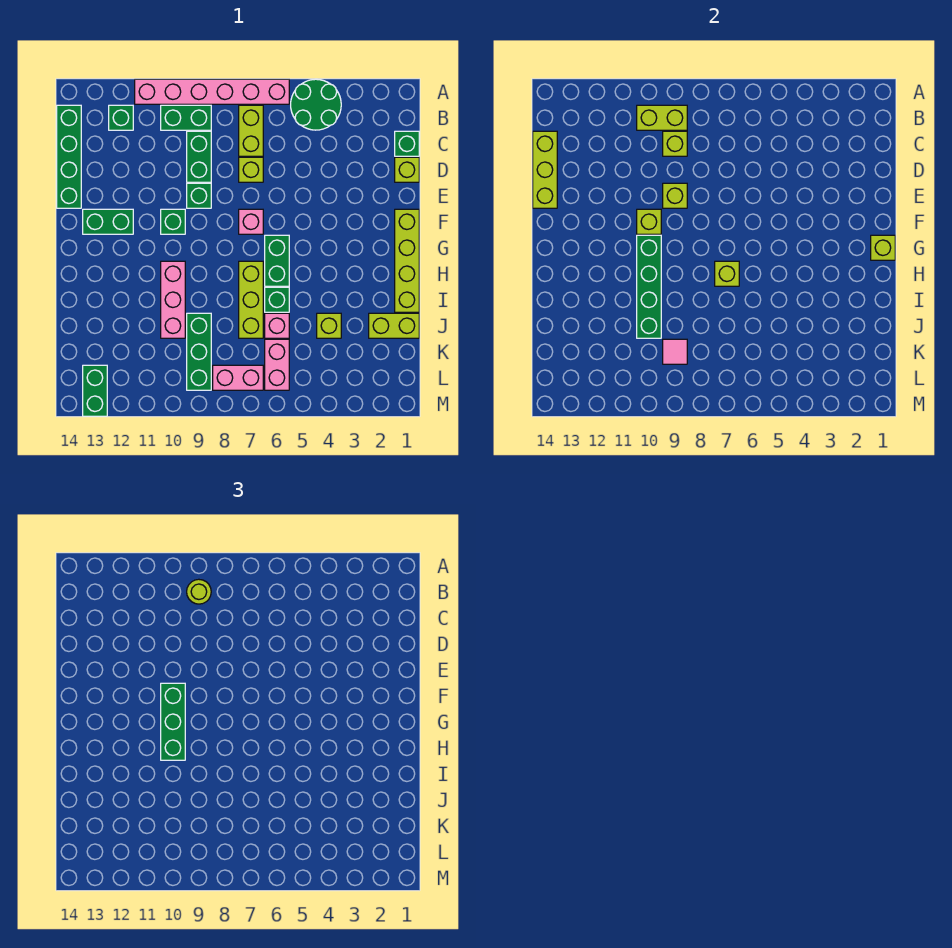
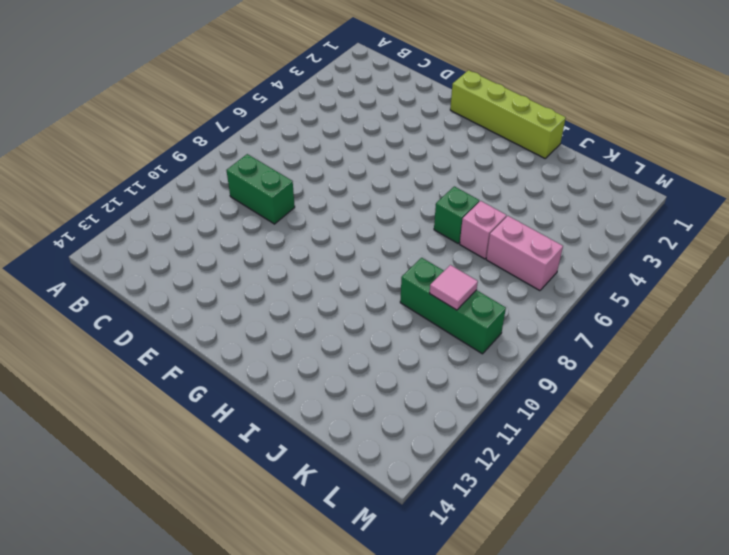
none -> green round brick A4:B5 level 1
none -> pink brick A6:A11 level 1
none -> lime brick B7:C7 level 1
none -> green brick B9:B10 level 1

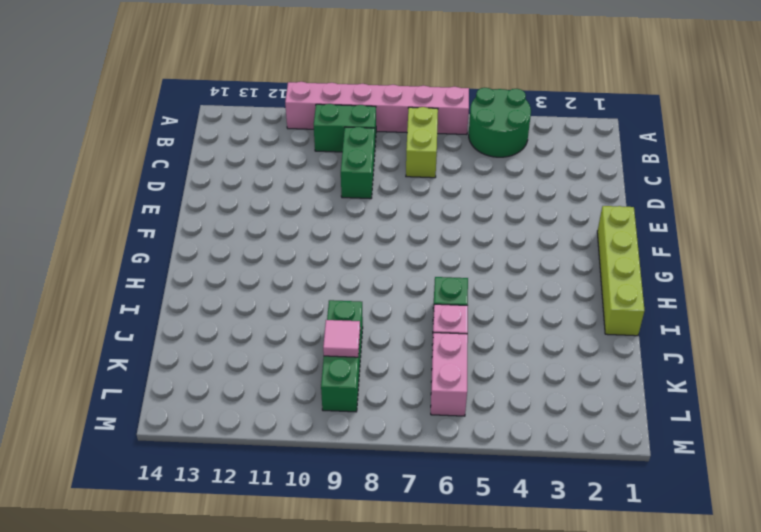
none -> green brick B12 level 1
none -> green brick B14:E14 level 1
none -> green brick C1 level 1
none -> lime brick D1 level 1

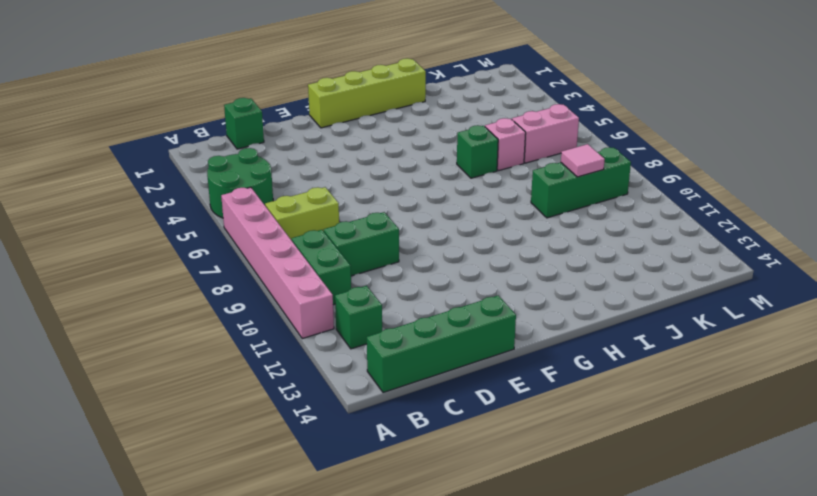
none -> lime brick D1 level 1
none -> lime brick D7 level 1
none -> green brick E9 level 1
none -> pink brick F7 level 1

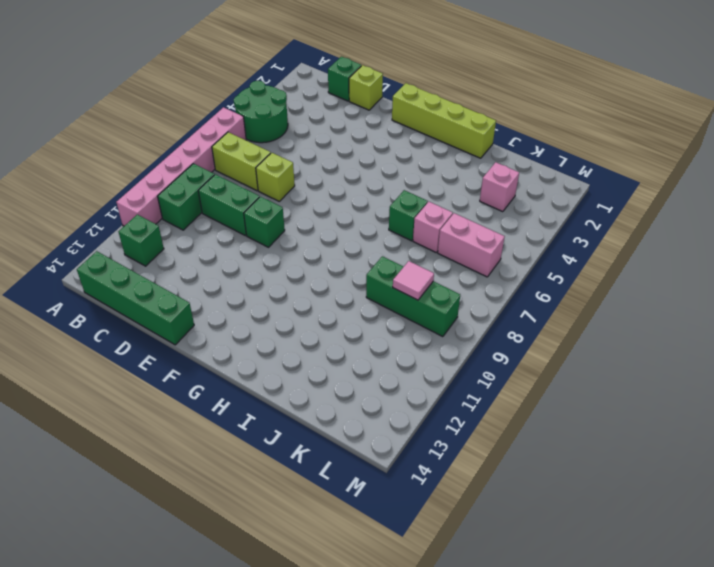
pink brick K3 level 1 -> pink brick F7 level 1
none -> green brick F10 level 1
none -> green brick F12:F13 level 1
none -> green brick G6:H6 level 1
none -> lime brick H7:J7 level 1

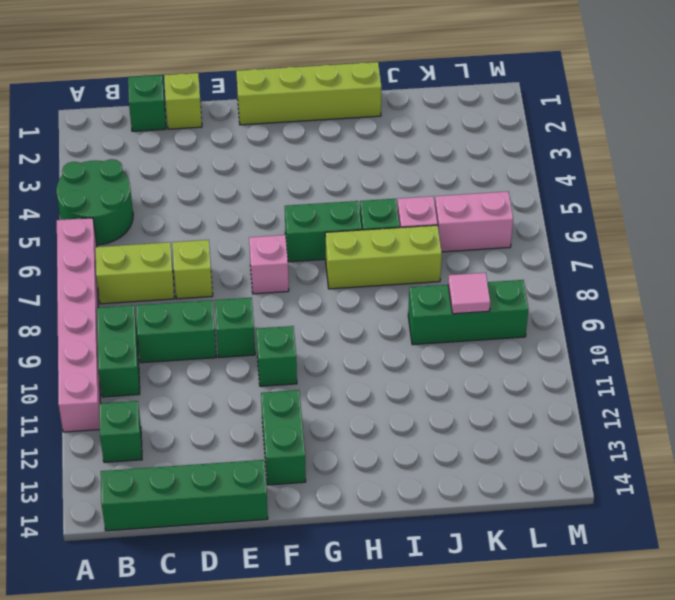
none -> pink brick H10:J10 level 1
none -> lime brick J1:J2 level 1
none -> lime brick J4 level 1
none -> pink brick L7:L8 level 1

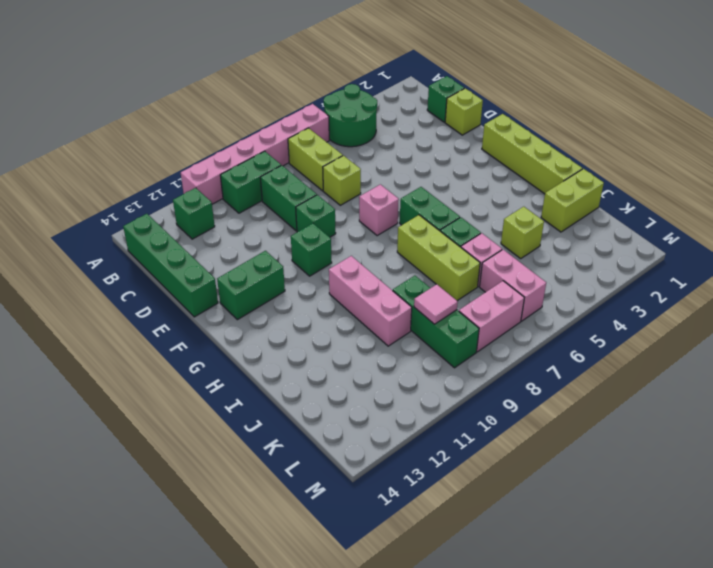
none -> green brick L13:M13 level 1
none -> lime brick B9:B10 level 2
none -> lime brick C9 level 2
none -> lime brick C14:E14 level 2

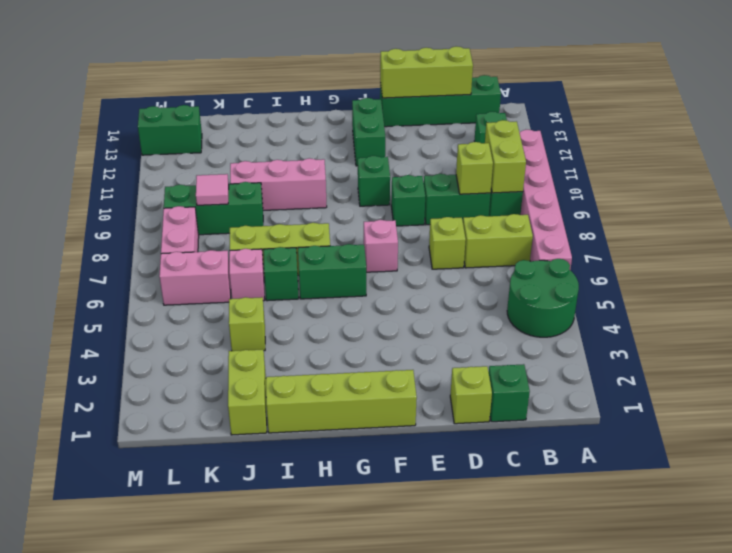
none -> lime brick E9 level 2
none -> lime brick F10 level 2
none -> lime brick G1 level 2
none -> green brick G10:J10 level 2

